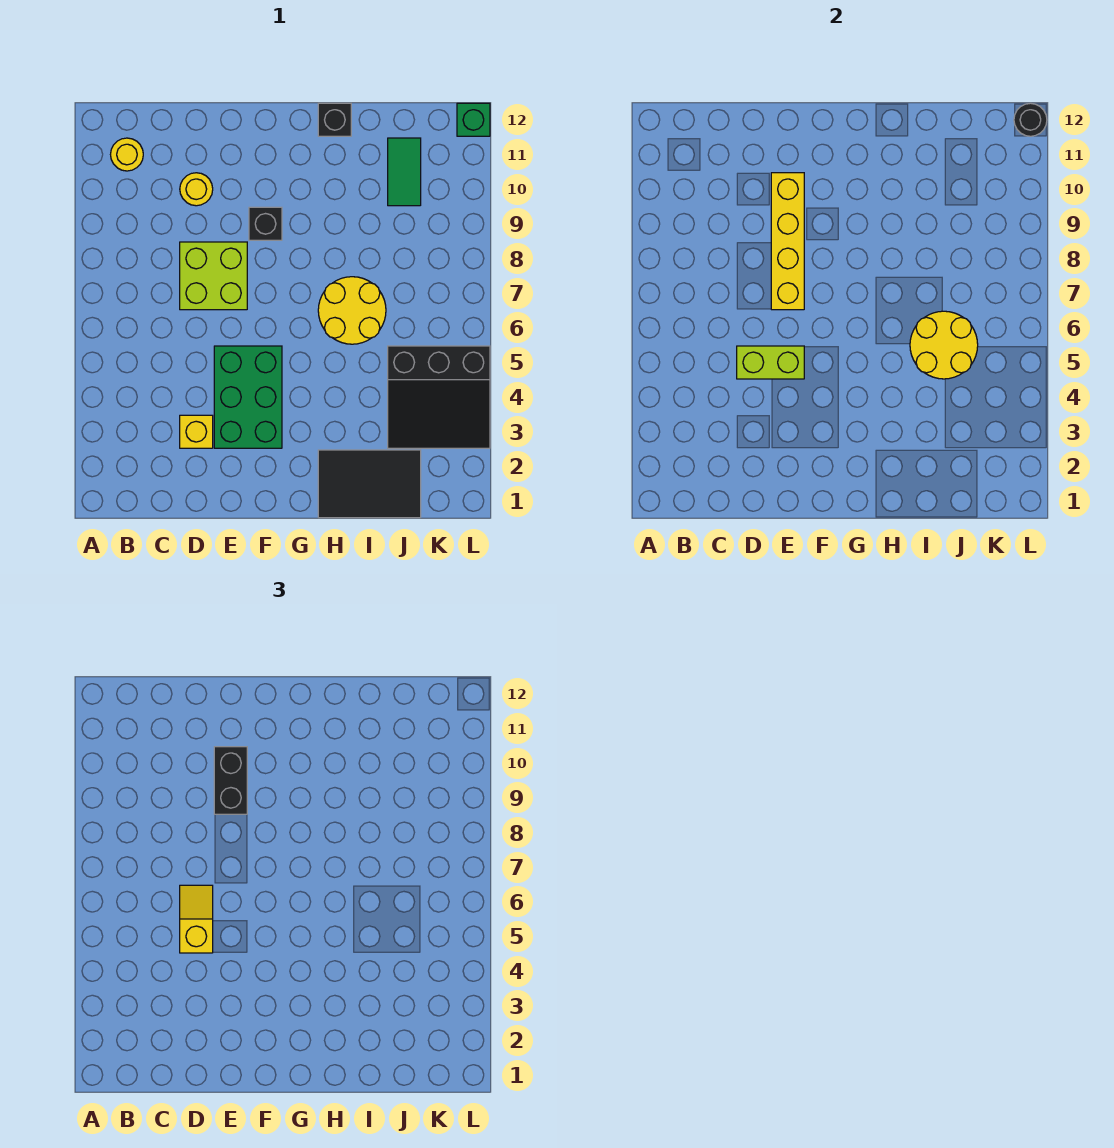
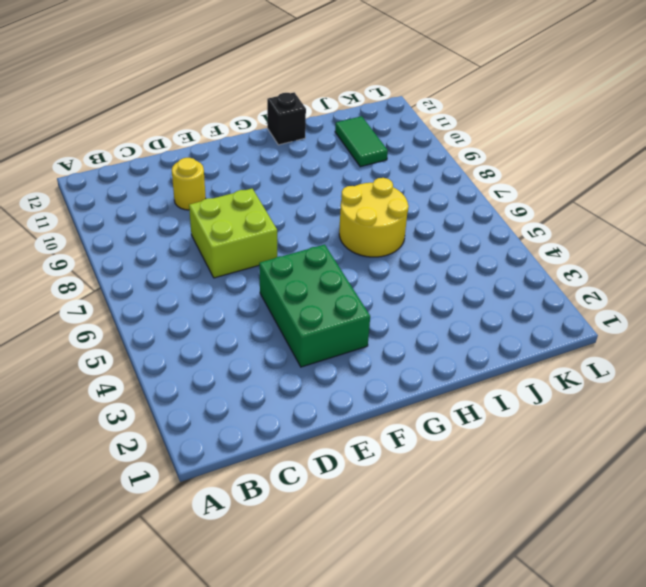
none -> yellow round brick B11 level 1
none -> yellow brick D3 level 1
none -> black brick F9 level 1

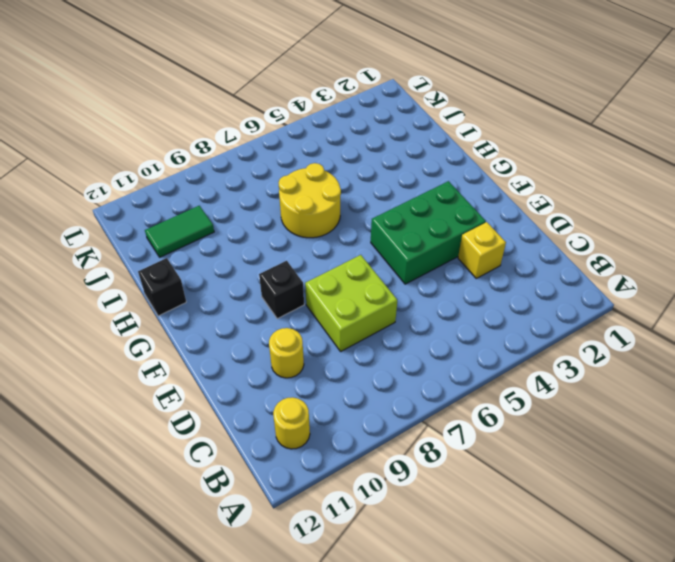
none -> black tile H1:J2 level 1
none -> black slope J3:L5 level 1 top 5
none -> green brick L12 level 1

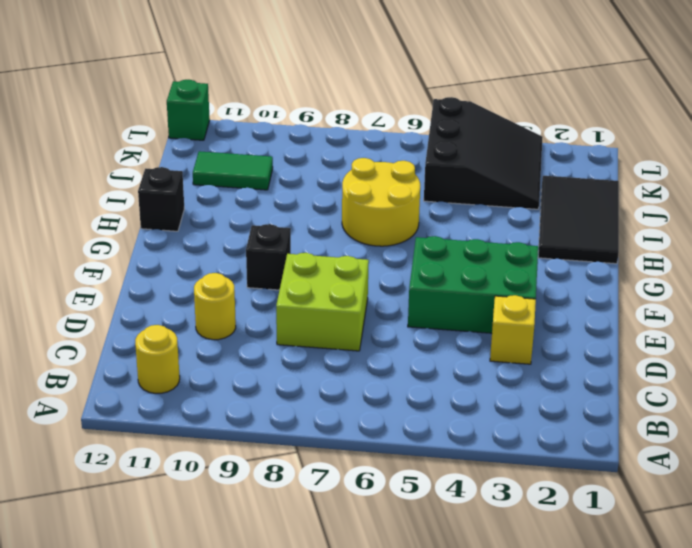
none -> lime brick D5:E5 level 2
none -> yellow brick E7:E10 level 2
none -> yellow round brick I5:J6 level 2

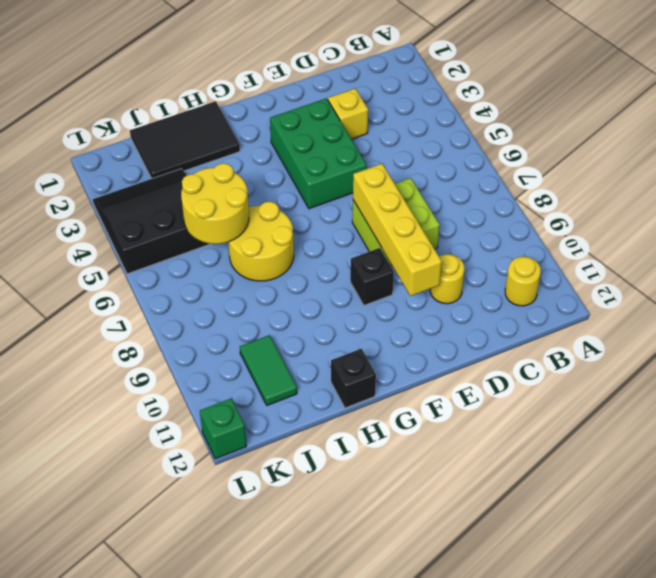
none -> lime brick D5:E5 level 2
none -> black round brick L12 level 2
none -> yellow slope D5:D6 level 3 top 5

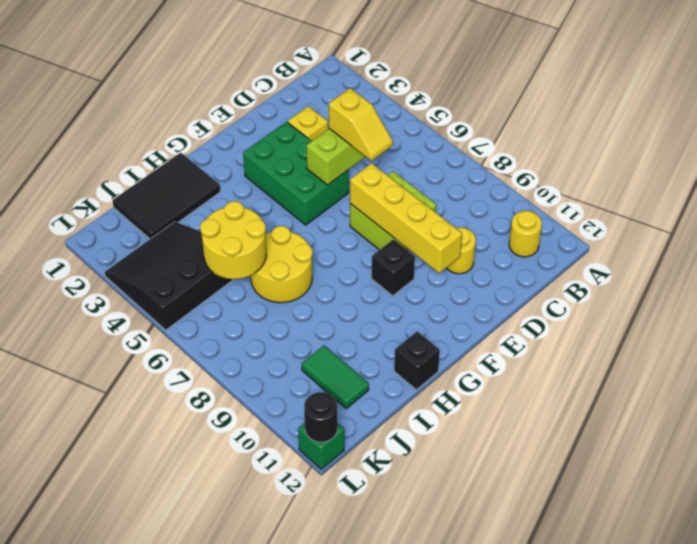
none -> black brick E9:E10 level 3

